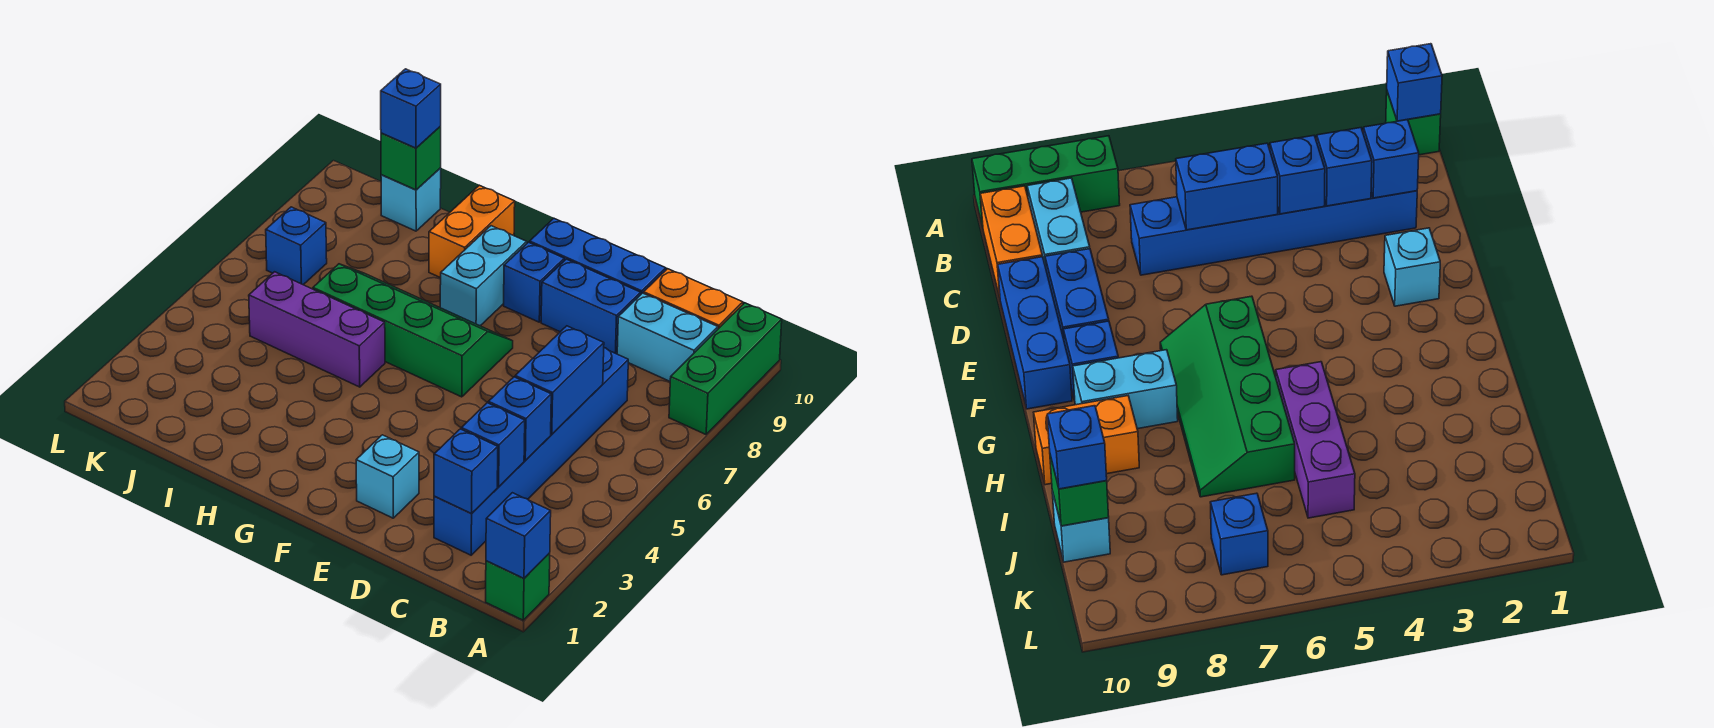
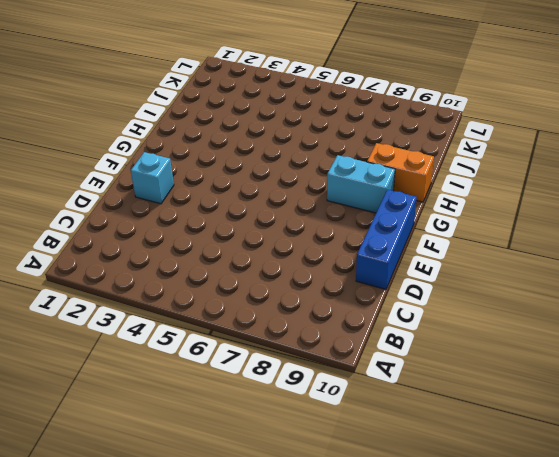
none -> green brick A1 level 1
none -> green brick A8:A10 level 1
none -> cyan brick B9:C9 level 1

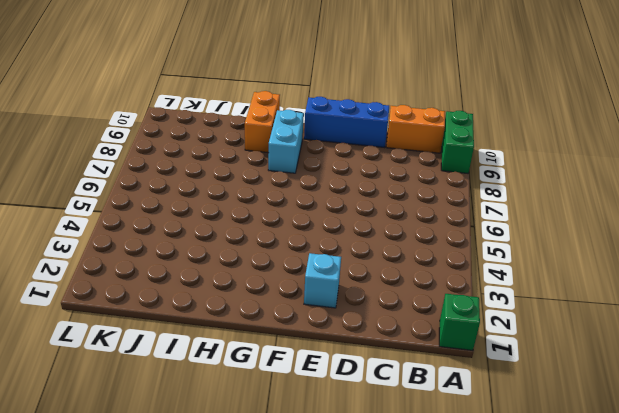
green brick A9:A10 level 1 -> green brick A8:A10 level 1
none -> cyan brick B9:C9 level 1
none -> blue brick C2:C7 level 1
none -> blue brick D9:E9 level 1

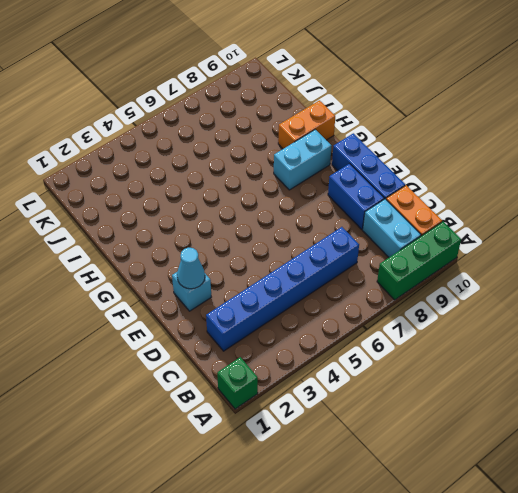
cyan cone E2 level 2 -> none
none -> green slope F6:I7 level 1 top 6
none -> blue brick F9 level 1
none -> purple brick H5:J5 level 1

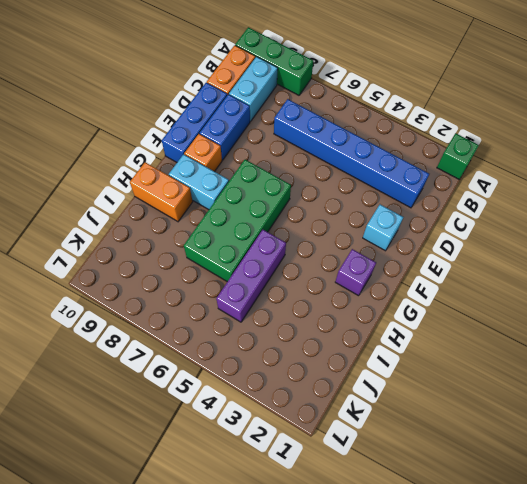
green brick F6:I7 level 1 -> green slope F6:I7 level 1 top 6
orange brick F9 level 1 -> blue brick F9 level 1
purple brick G2 level 1 -> none
none -> cyan brick J10 level 1
none -> blue brick K7 level 1
none -> blue brick A1 level 2

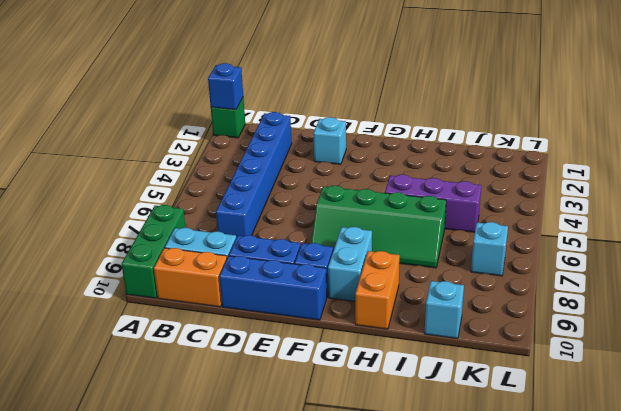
cyan brick K7 level 1 -> blue brick K7 level 1
none -> blue brick C2 level 2
none -> blue brick C3 level 2
none -> blue brick C4 level 2

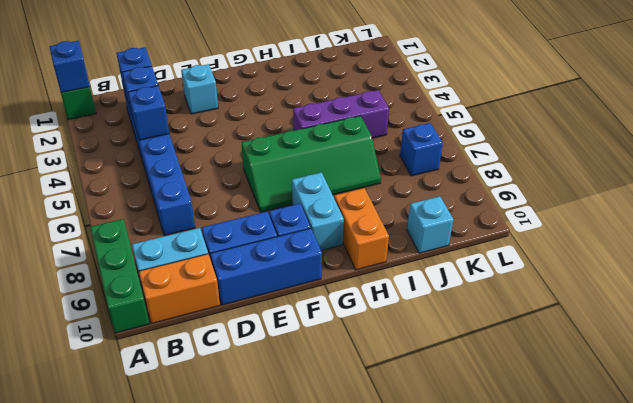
none -> blue brick C5:C6 level 2
none -> green brick J10 level 2
none -> blue brick J10 level 3

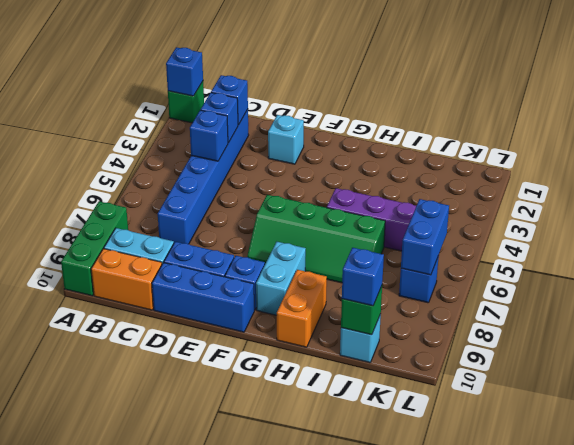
blue brick K6:K7 level 2 -> blue brick C5:C6 level 2

